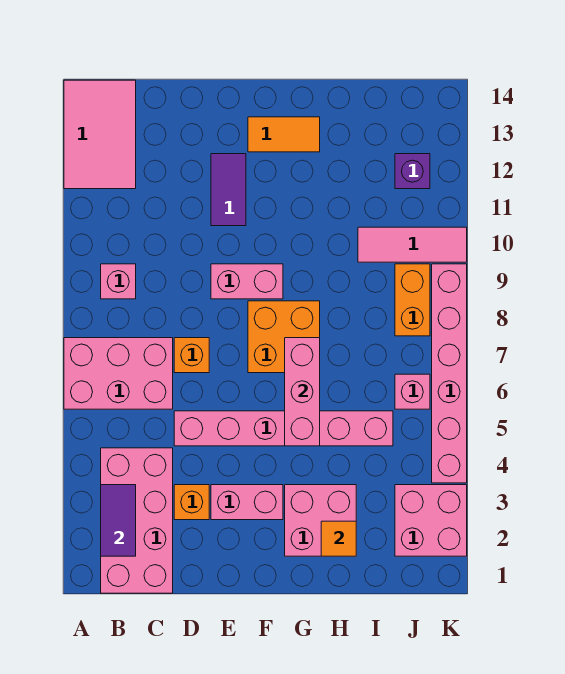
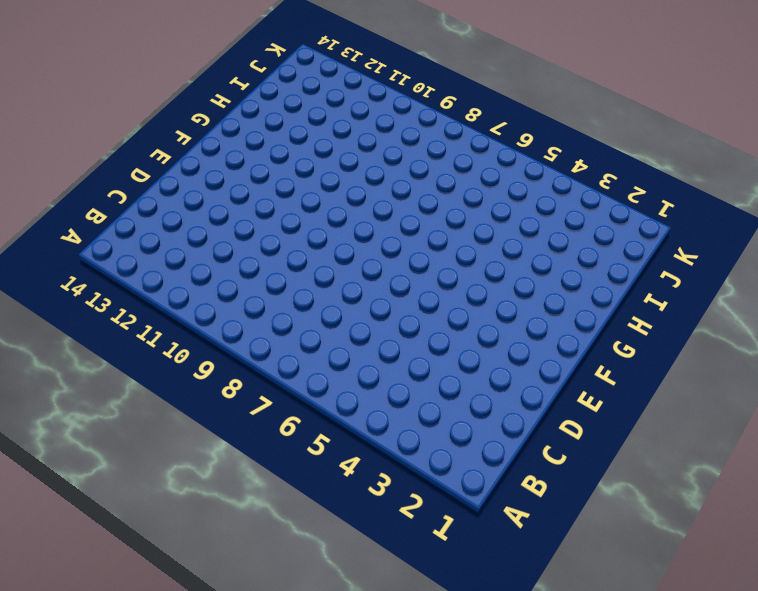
none -> pink brick A6:C7 level 1
none -> pink tile A12:B14 level 1
none -> pink brick B1:C4 level 1

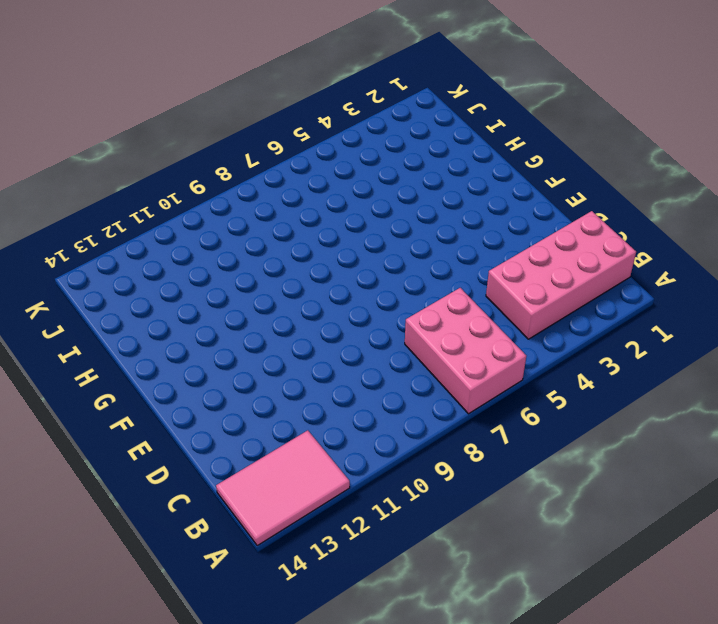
none -> pink brick B9 level 1
none -> orange brick D3 level 1
none -> pink brick D5:I5 level 1

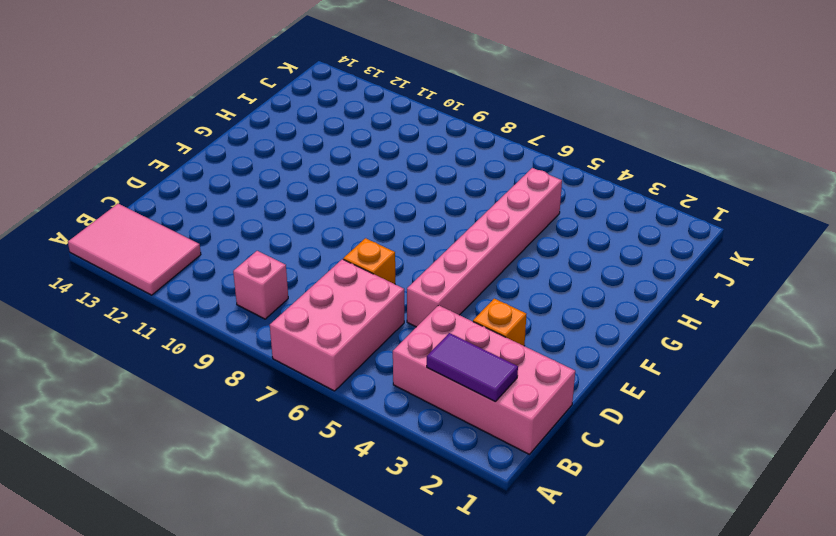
none -> pink brick E3:F3 level 1
none -> pink brick E9:F9 level 1
none -> purple tile E11:E12 level 1

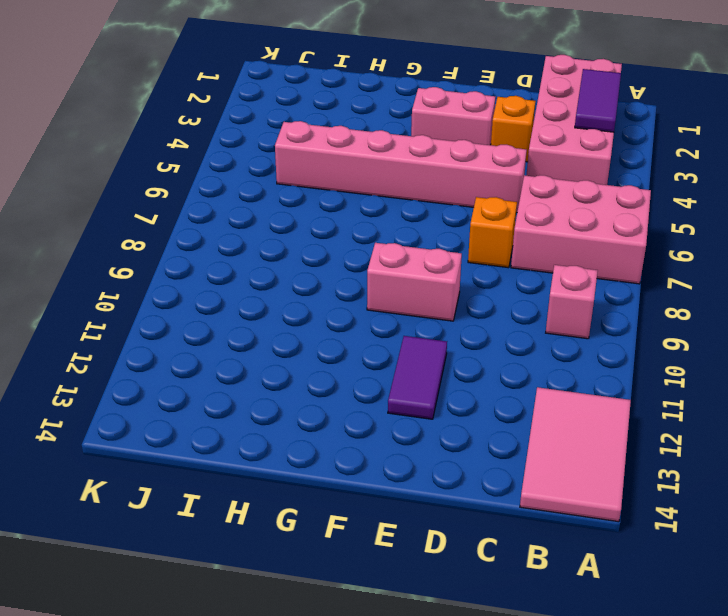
none -> orange brick F7:G8 level 1
none -> orange tile F13:G13 level 1
none -> pink brick G2:H3 level 1

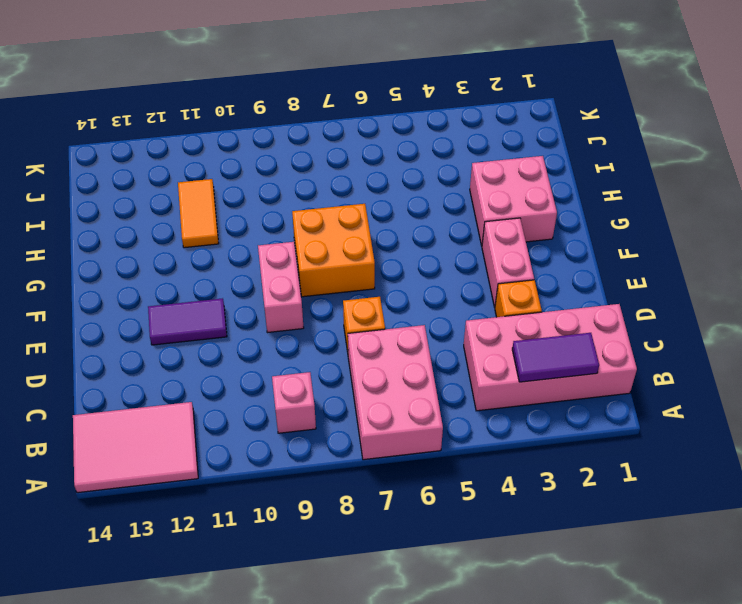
orange tile H11:I11 level 1 -> orange tile F13:G13 level 1
none -> pink brick D5:I5 level 1
none -> pink tile I10:K10 level 1
none -> pink brick J2:K3 level 1

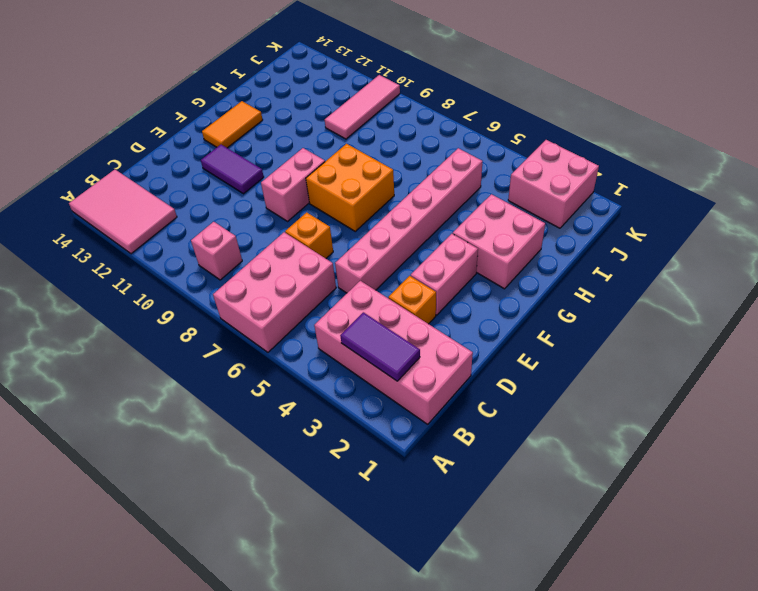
none -> pink brick J6 level 1
none -> orange brick J8:J9 level 1
none -> purple brick J12 level 1

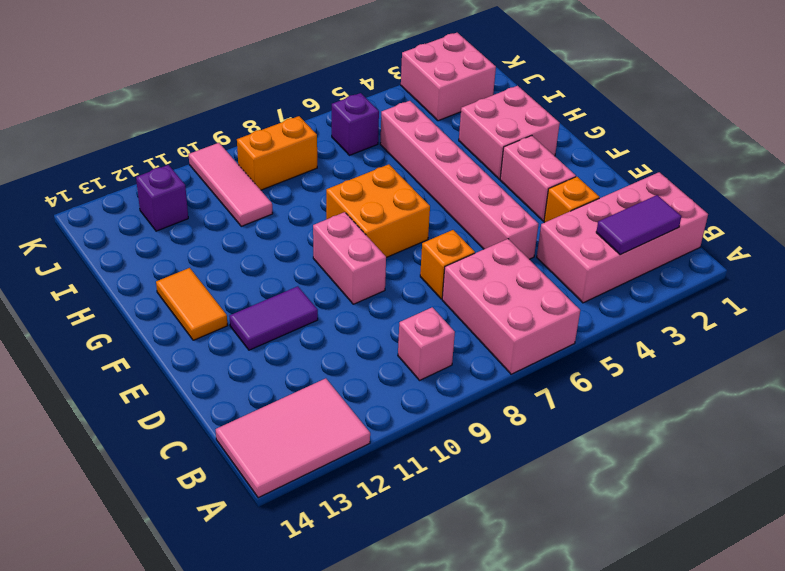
purple brick J6 level 1 -> pink brick J6 level 1
none -> pink brick K4:K9 level 1
none -> pink brick G5:G7 level 2
none -> orange tile H2 level 2

